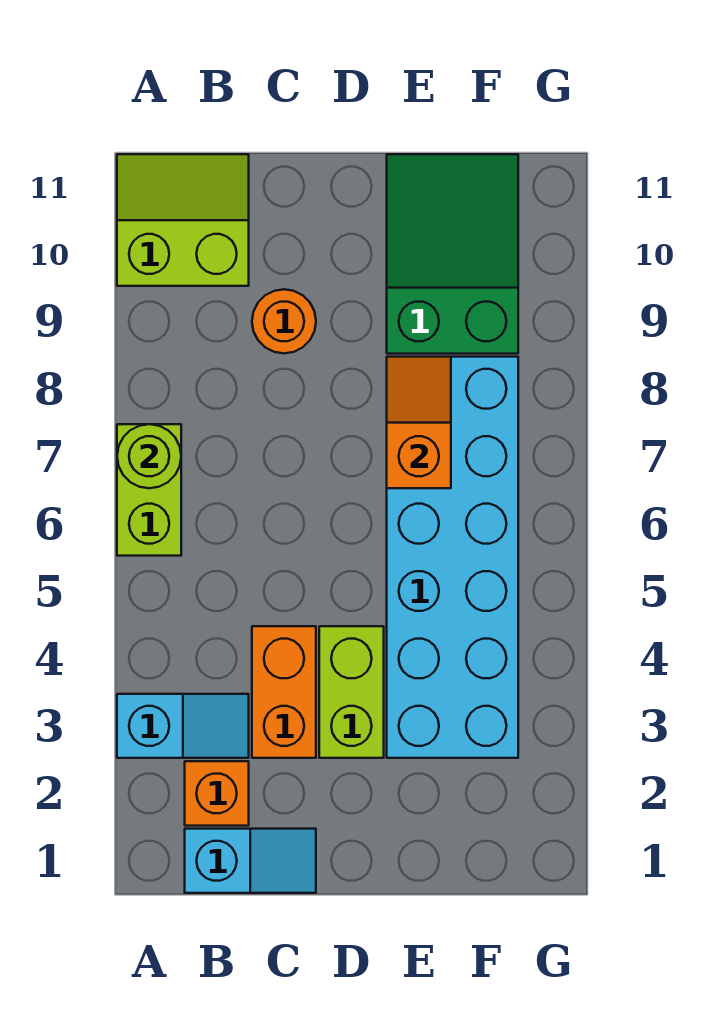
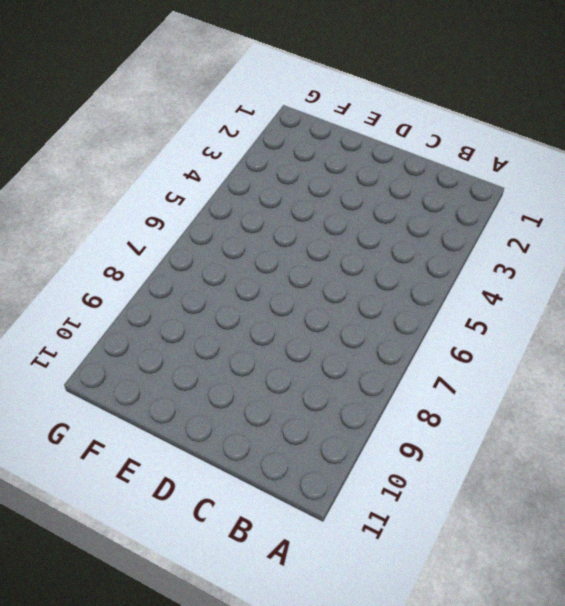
none -> cyan slope A3:B3 level 1 top A
none -> lime brick A6:A7 level 1
none -> lime slope A10:B11 level 1 top 10

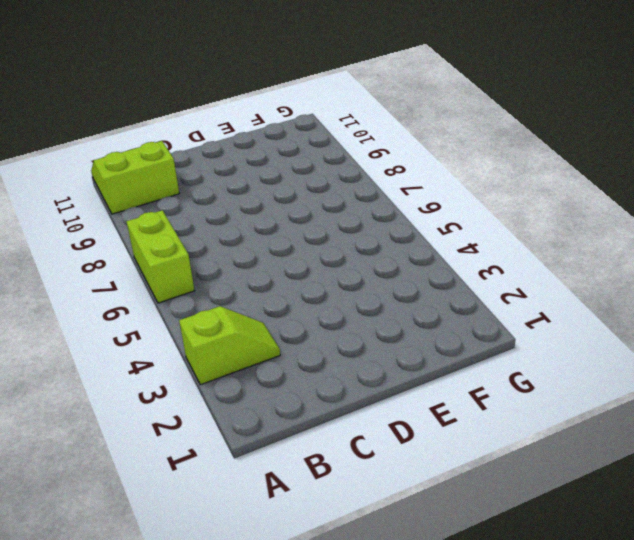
lime slope A3:B3 level 1 top A -> cyan slope A3:B3 level 1 top A
none -> cyan slope B1:C1 level 1 top B
none -> orange brick B2 level 1
none -> orange brick C3:C4 level 1

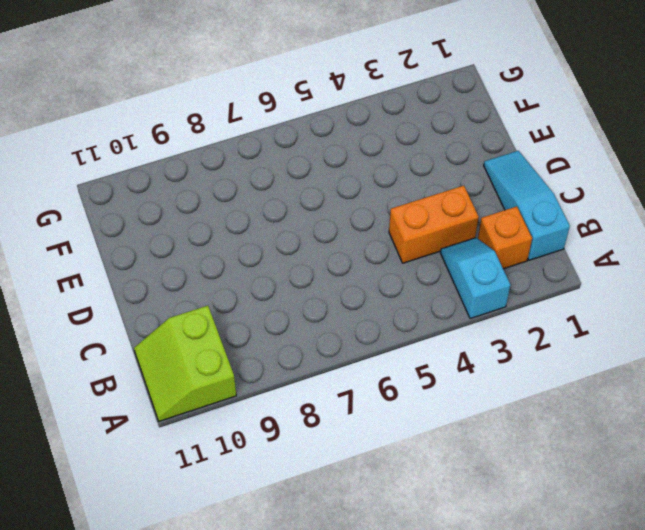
cyan slope B1:D1 level 1 top B -> cyan slope B1:C1 level 1 top B
none -> lime brick A6:A7 level 1
none -> orange round brick C9 level 1
none -> lime brick D3:D4 level 1

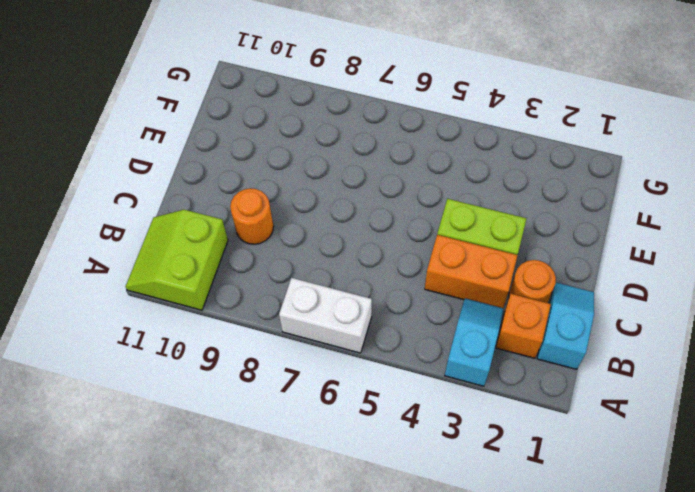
white brick A6:A7 level 1 -> lime brick A6:A7 level 1
orange round brick C2 level 1 -> none
none -> cyan brick E3:F8 level 1
none -> green slope E9:F11 level 1 top 9
none -> lime round brick A7 level 2

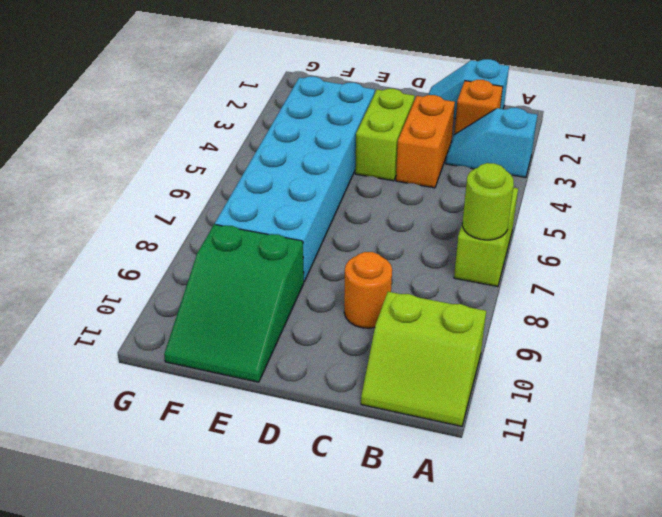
none -> orange slope E7:E8 level 2 top 7

